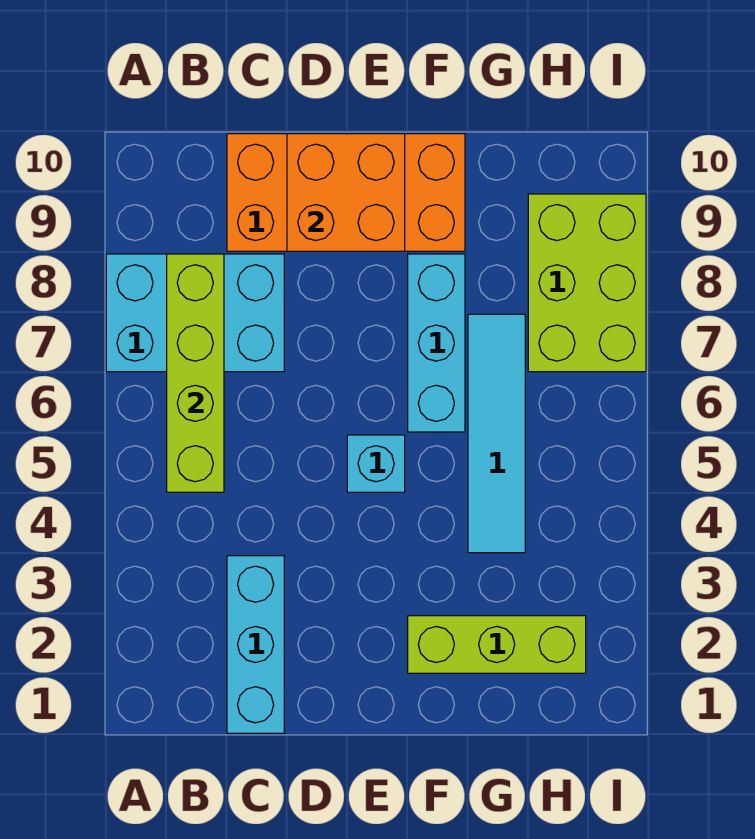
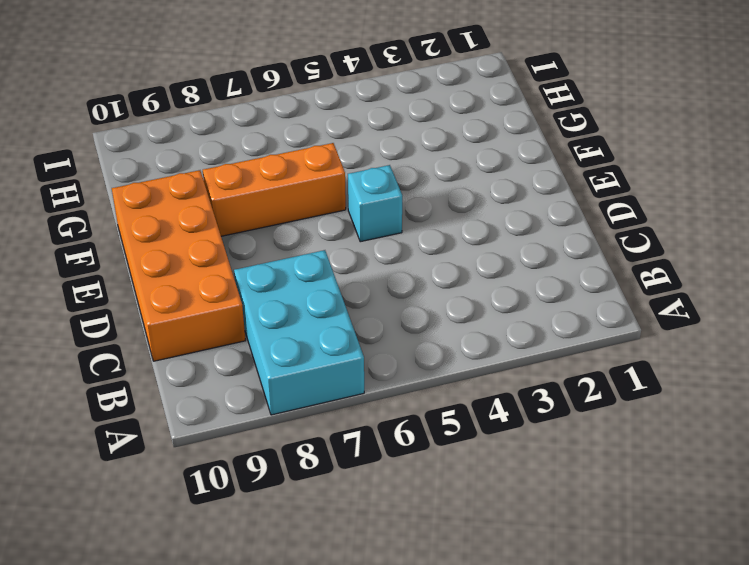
orange brick F6:F8 level 1 -> cyan brick F6:F8 level 1
none -> cyan brick C1:C3 level 1
none -> lime brick F2:H2 level 1

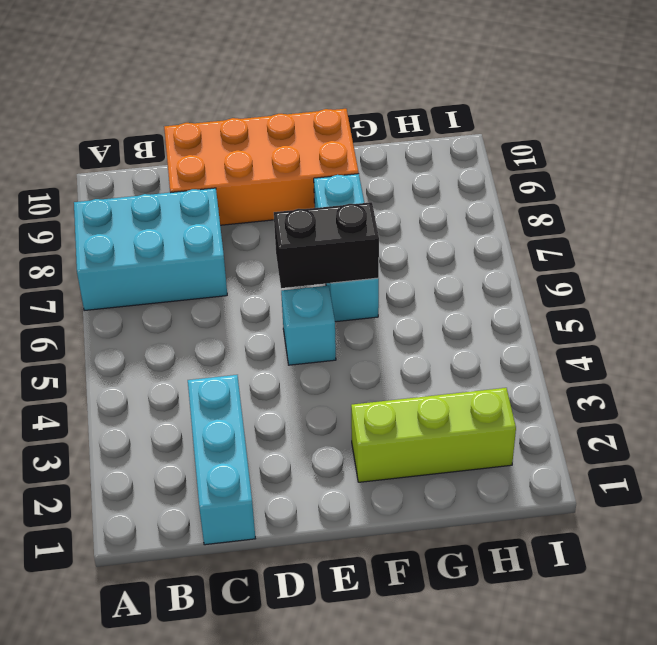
black brick E6:F6 level 2 -> none
none -> cyan tile G4:G7 level 1
none -> lime brick H7:I9 level 1

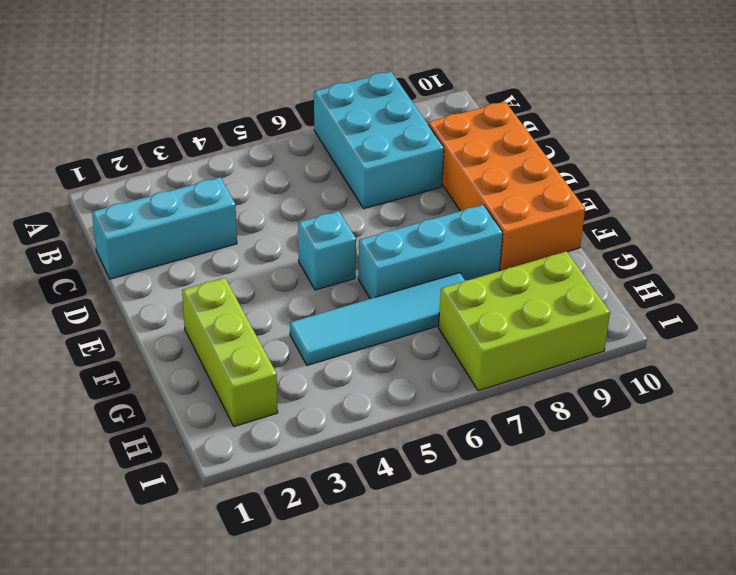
none -> lime brick B5:B8 level 2
none -> orange brick D9:E10 level 2

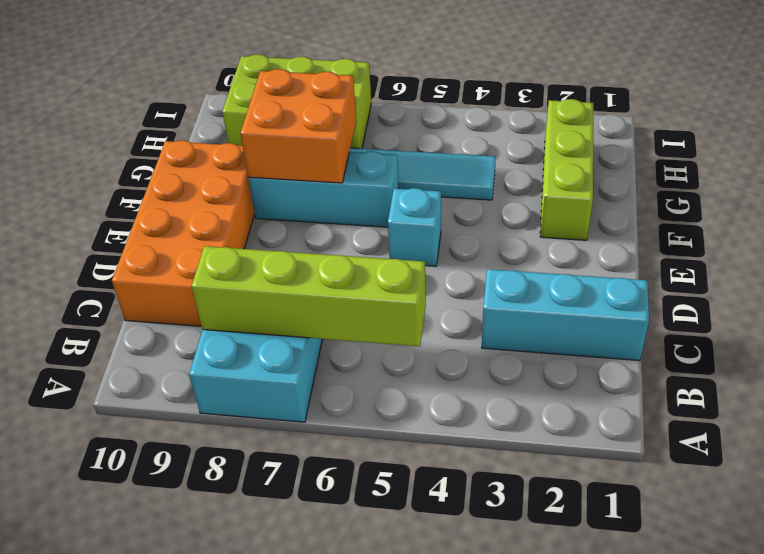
orange brick F7:G8 level 2 -> orange brick D9:E10 level 2

